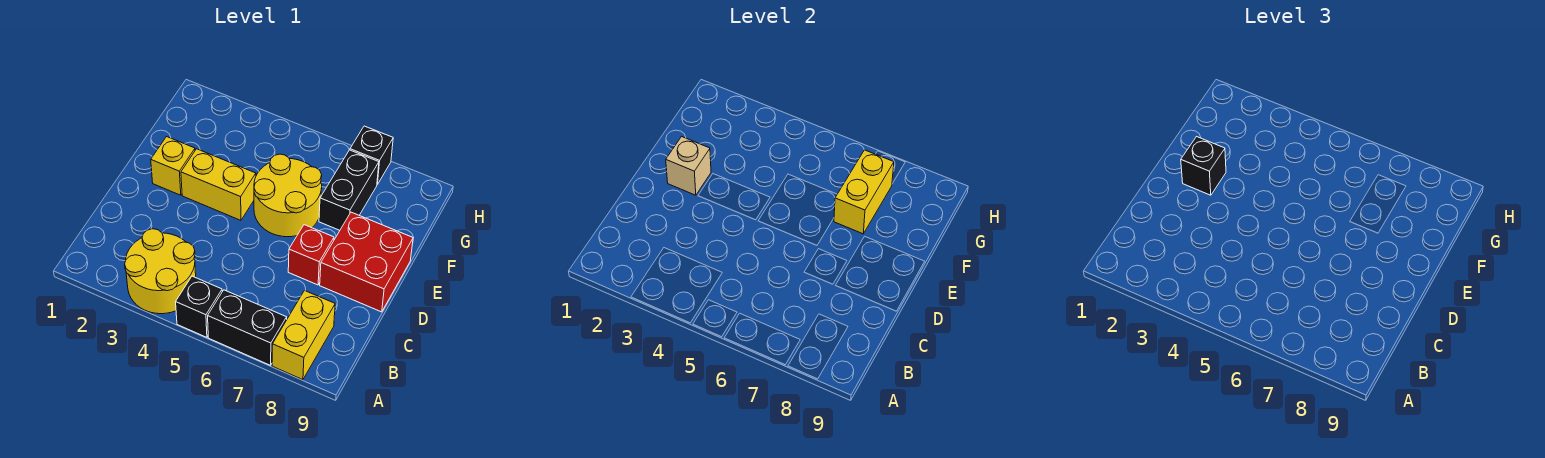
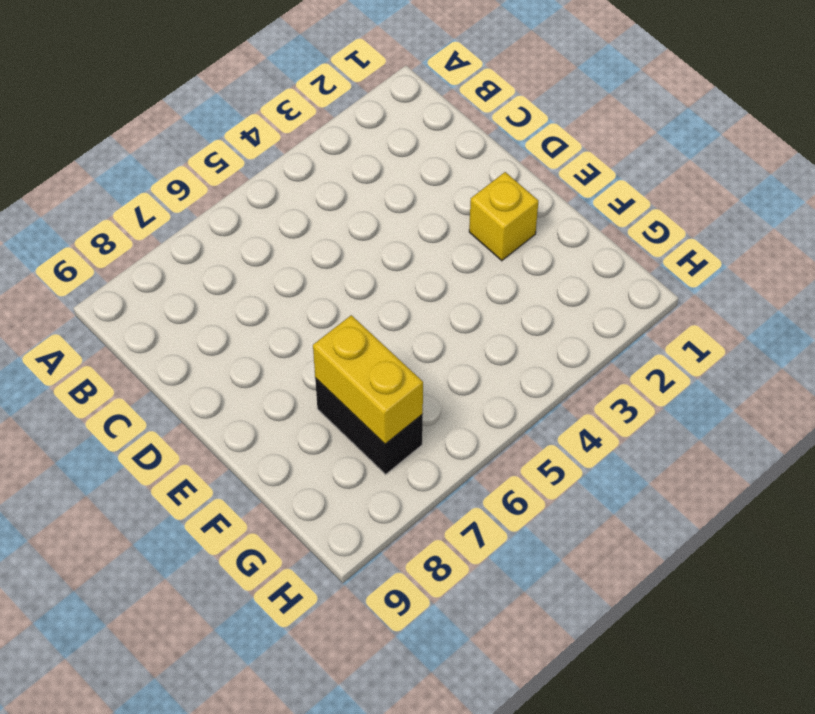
none -> yellow round brick A3:B4 level 1
none -> black brick A5 level 1
none -> black brick A6:A7 level 1

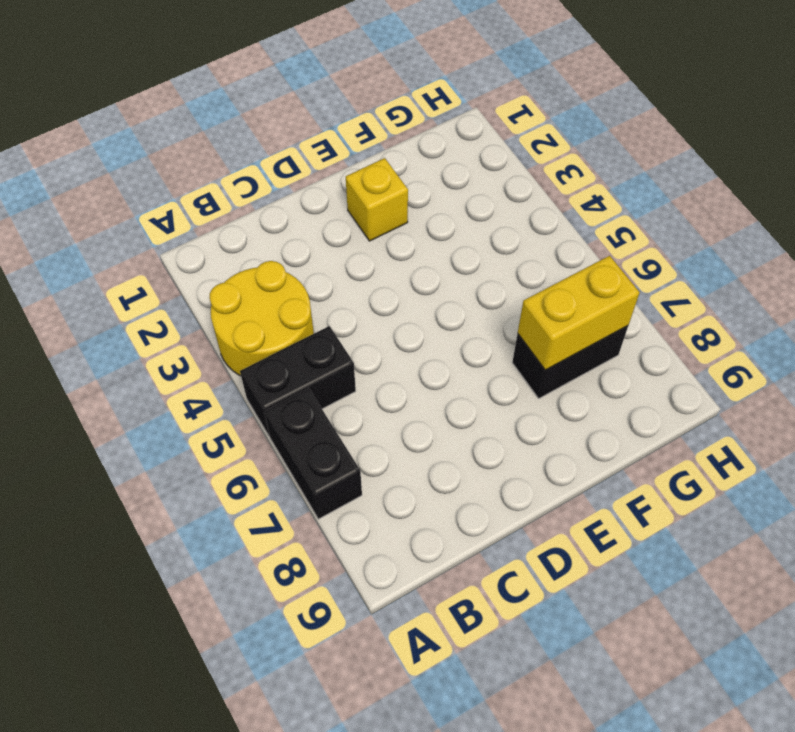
black brick A5:B5 level 1 -> black brick A5 level 1
none -> yellow brick A8:B8 level 1
none -> red brick D7 level 1
none -> red brick D8:E9 level 1

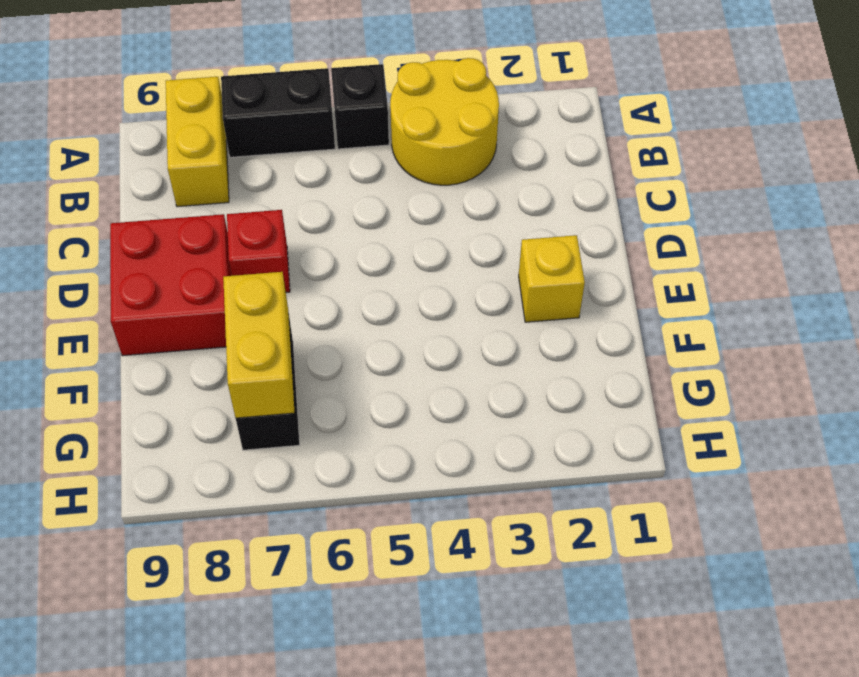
none -> yellow brick E3:E4 level 1
none -> yellow round brick E5:F6 level 1
none -> black brick H7 level 1

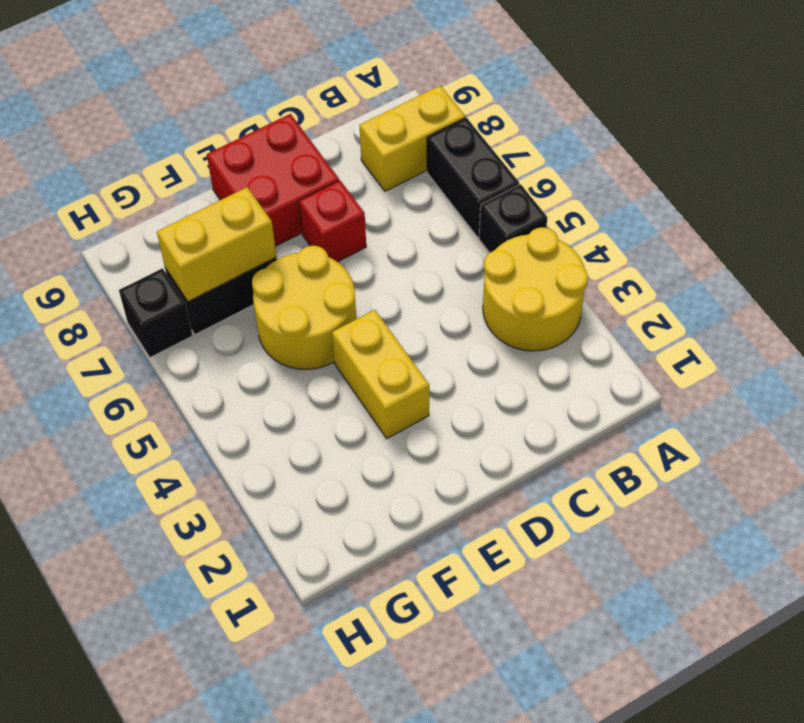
none -> yellow brick E2 level 1
none -> tan brick E2 level 2
none -> black brick E2 level 3

